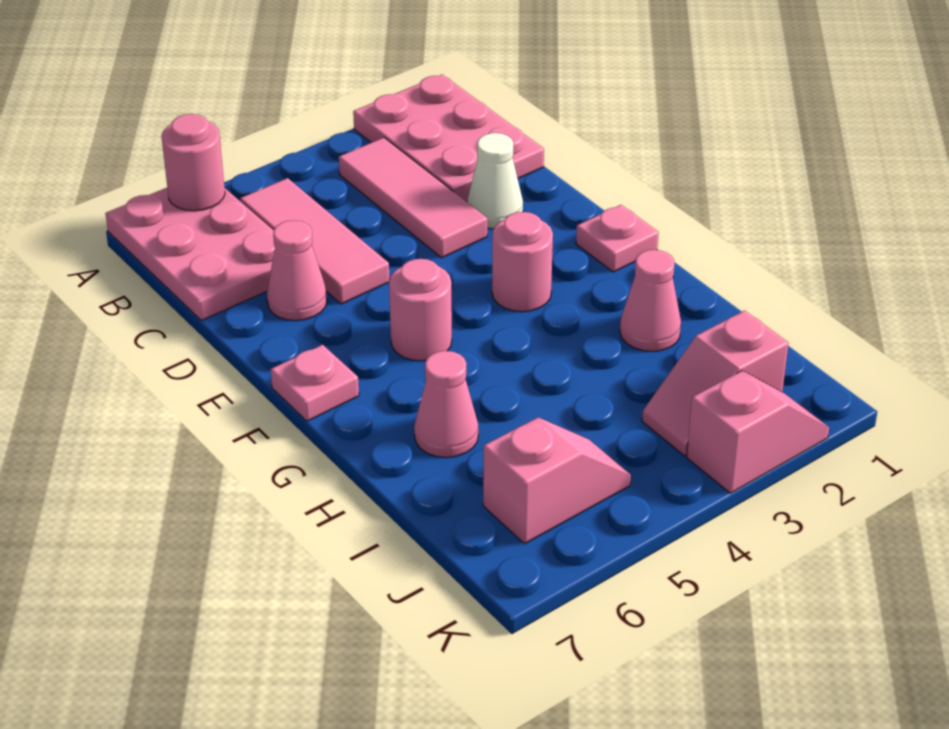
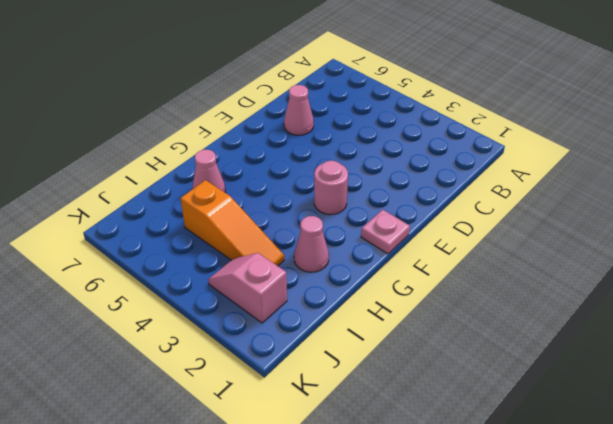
orange slope I3:I5 level 1 top 5 -> none
none -> pink plate A1:C2 level 1
none -> pink plate A6:C7 level 1
none -> pink tile B3:D3 level 1

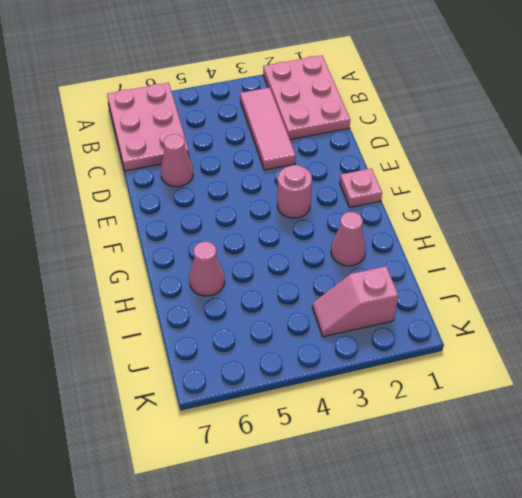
none -> pink tile B5:D5 level 1
none -> white cone D2 level 1
none -> pink round brick F5 level 1

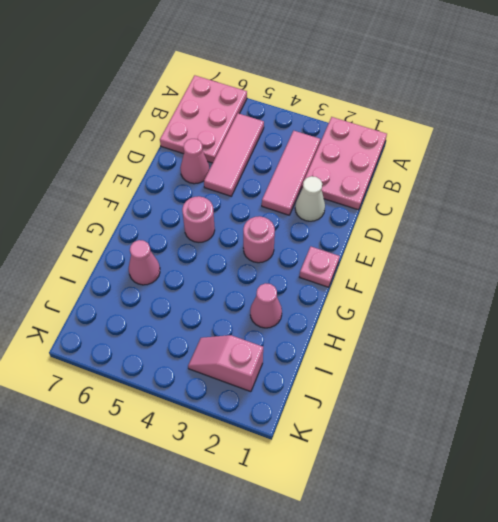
none -> pink plate F7 level 1
none -> pink slope J5:J6 level 1 top 6
none -> pink slope K2:K3 level 1 top 3

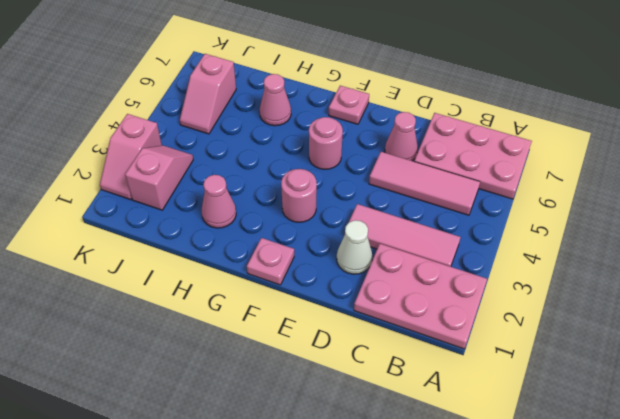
none -> pink round brick A6 level 2

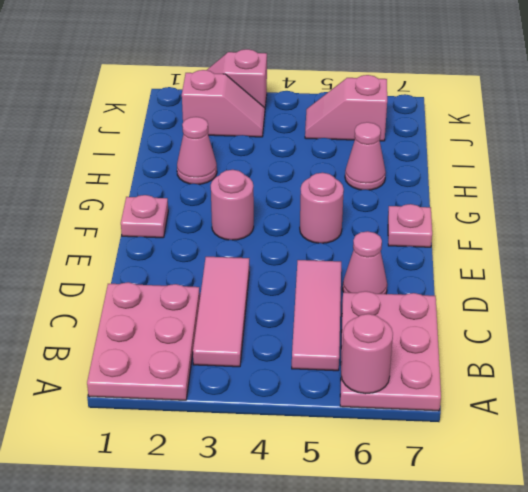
none -> white cone D2 level 1

